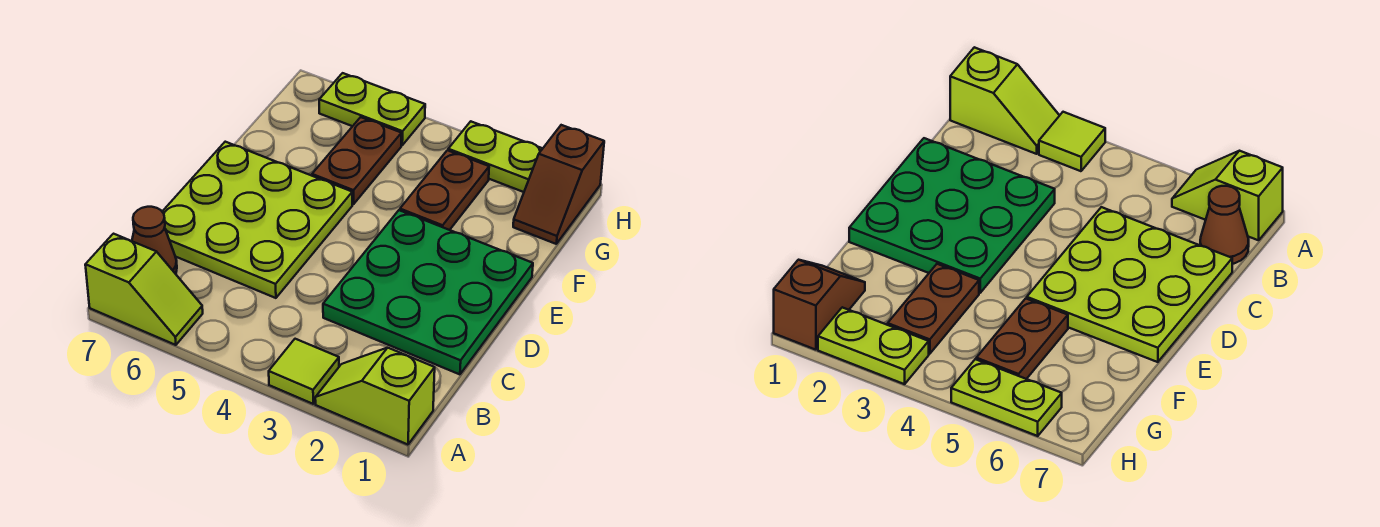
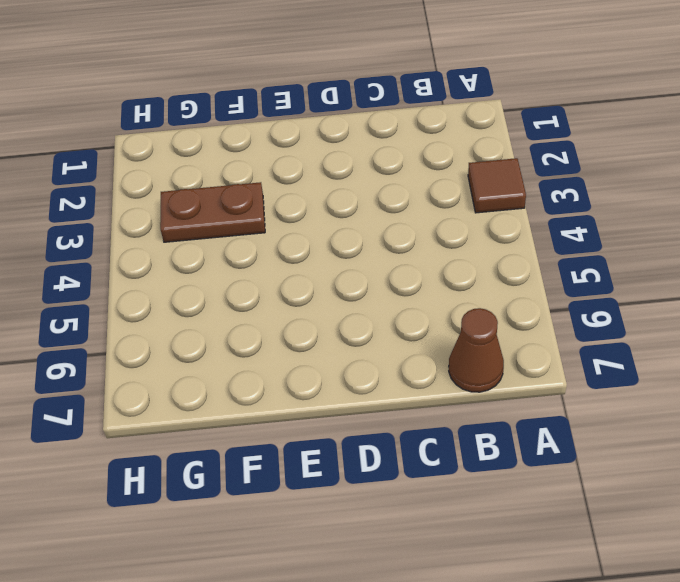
brown tile A3 level 1 -> lime tile A3 level 1
none -> lime slope A1:A2 level 1 top 1
none -> lime slope A6:A7 level 1 top 7

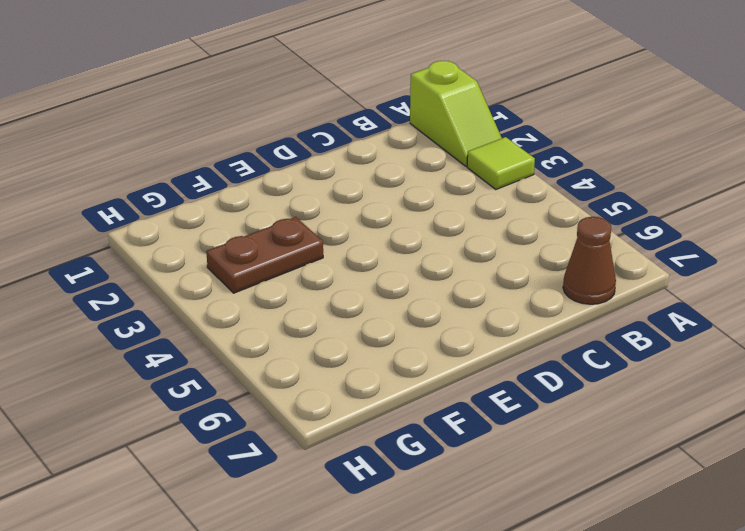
none -> lime slope A6:A7 level 1 top 7
none -> green plate C1:E3 level 1

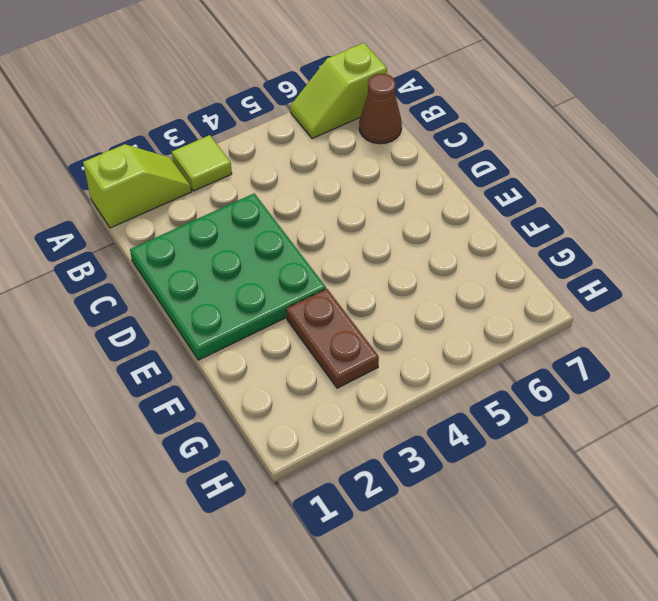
none -> lime plate C5:E7 level 1
none -> brown plate F5:G5 level 1

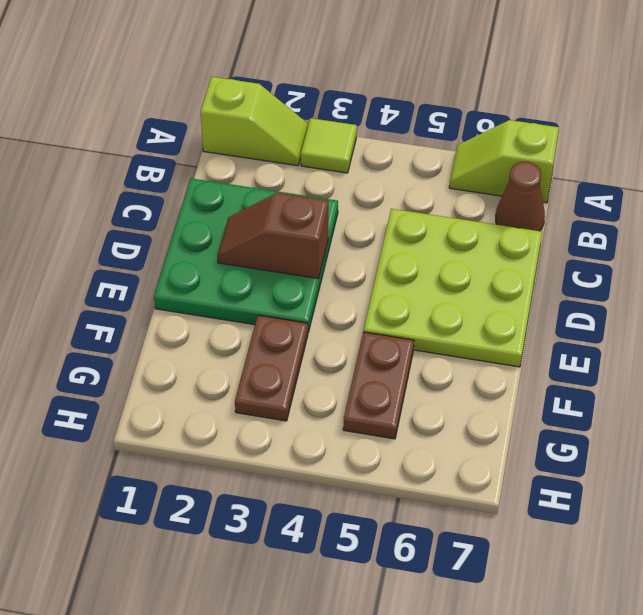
brown slope D2:D3 level 2 top 3 -> brown slope G1:H1 level 1 top H
none -> lime plate H2:H3 level 1
none -> lime plate H5:H6 level 1

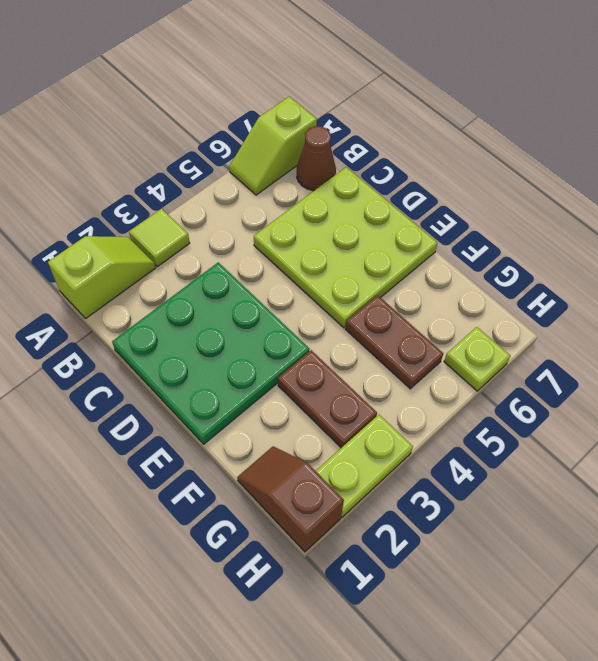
lime plate H6 level 1 -> lime plate H5:H6 level 1

